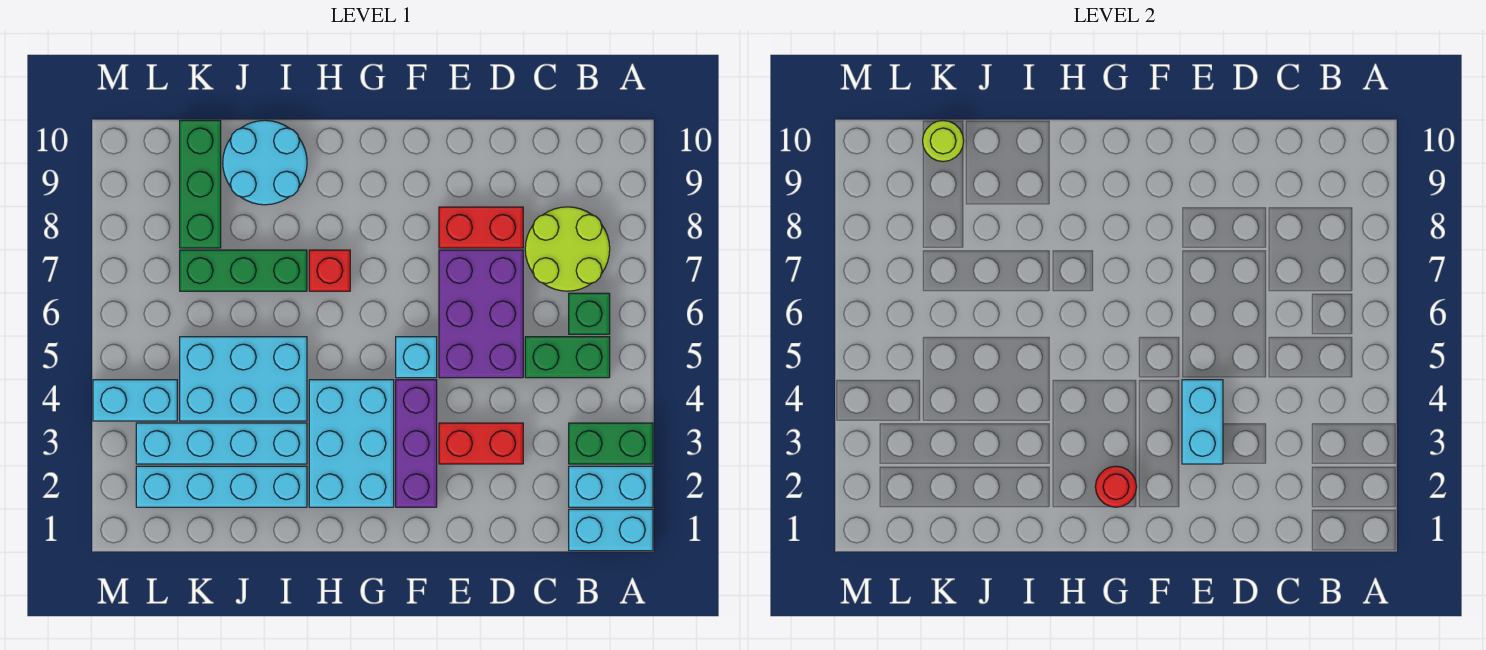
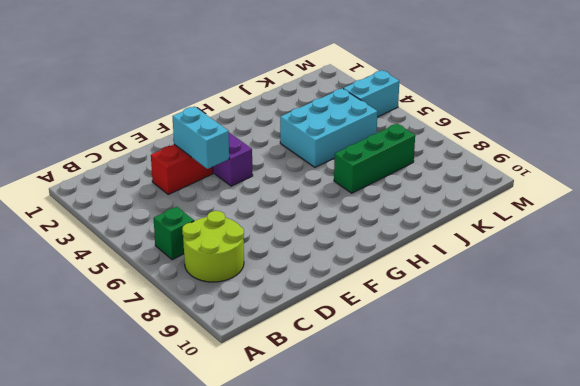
none -> cyan brick A1:B1 level 1
none -> cyan brick A2:B2 level 1
none -> green brick A3:B3 level 1

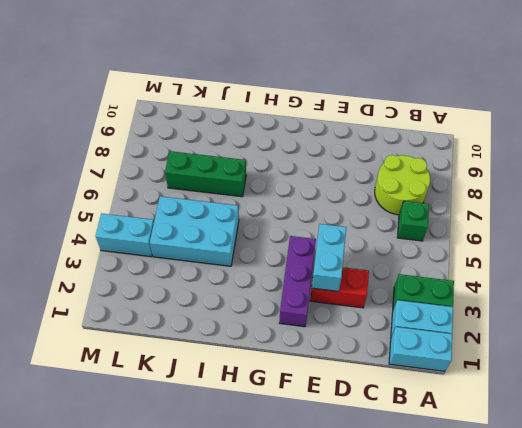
none -> green brick B5:C5 level 1
none -> purple brick D5:E7 level 1
none -> red brick D8:E8 level 1

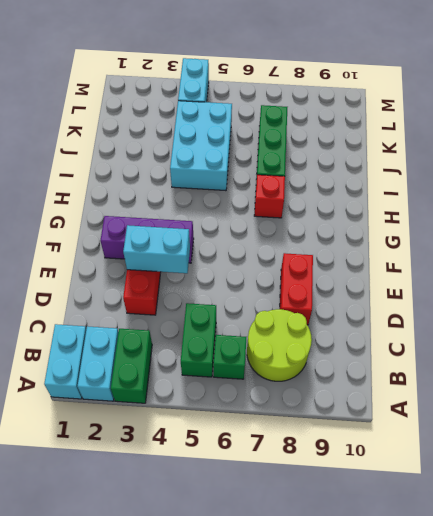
none -> purple brick D5:E7 level 1
none -> cyan brick F5 level 1
none -> cyan brick G2:H4 level 1

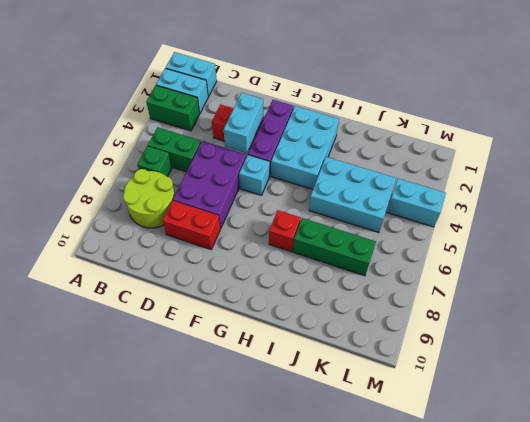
none -> cyan brick I2:L2 level 1
none -> cyan brick I3:L3 level 1
none -> cyan round brick I9:J10 level 1

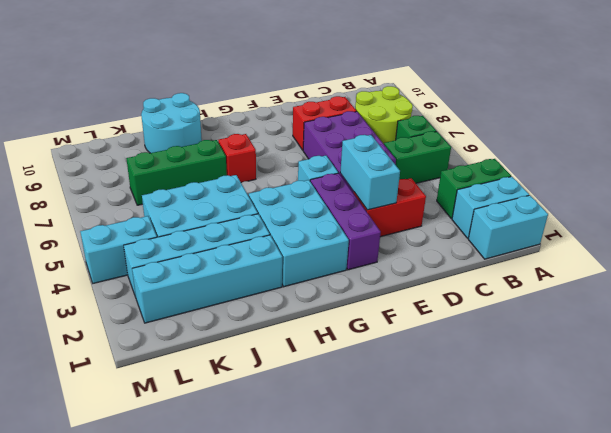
none -> green brick K8:K10 level 1
none -> red round brick G2 level 2
none -> lime round brick K10 level 2

